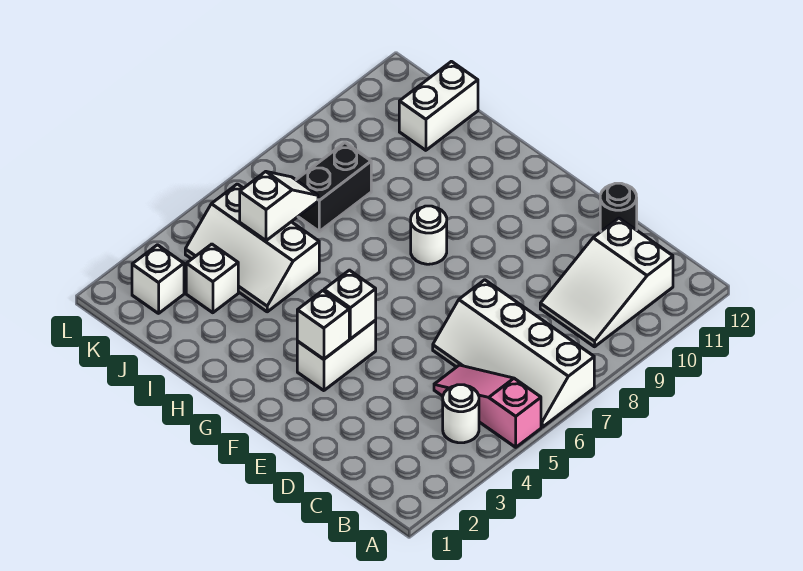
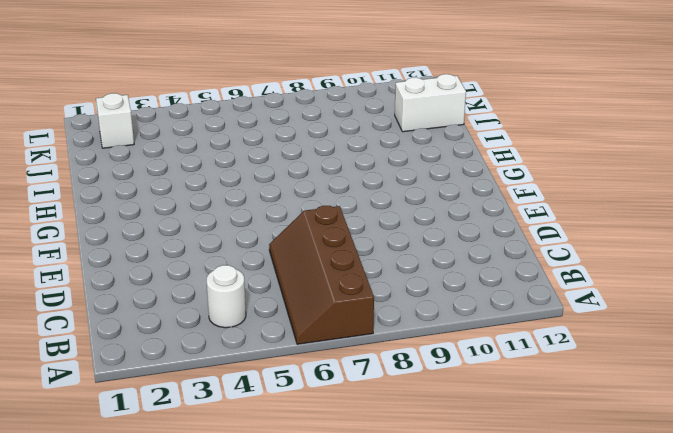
brown slope A6:D7 level 1 top 7 -> white slope A6:D7 level 1 top 7
none -> pink slope A5:C5 level 1 top A
none -> white slope B9:C11 level 1 top 11
none -> black round brick D12 level 1

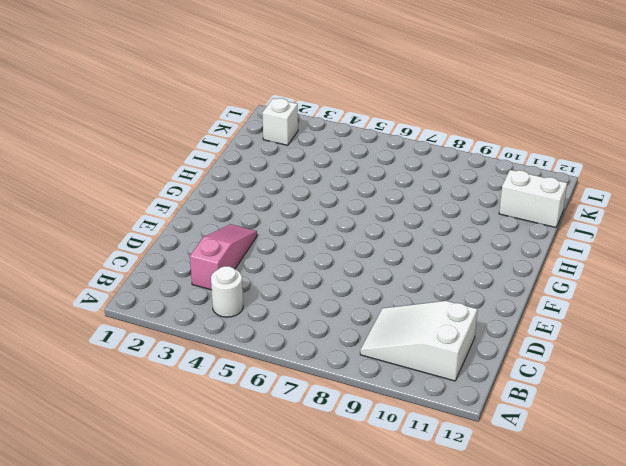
pink slope C3:E3 level 1 top C -> pink slope A5:C5 level 1 top A
none -> white slope A6:D7 level 1 top 7
none -> black round brick D12 level 1
none -> white brick F3:F4 level 1

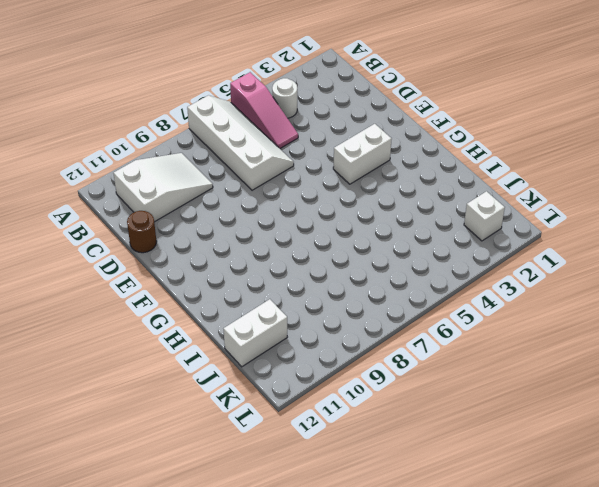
brown round brick D12 level 1 -> black round brick D12 level 1
none -> white round brick G8 level 1
none -> white slope I4:K5 level 1 top 5
none -> white brick J3 level 1

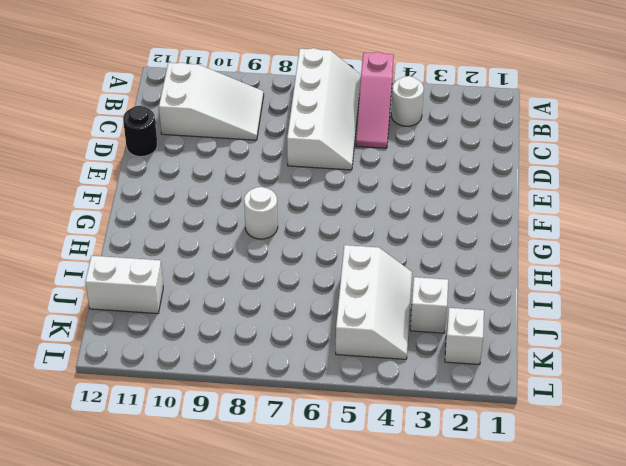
none -> white brick F3:F4 level 1
none -> black brick J7:J8 level 1
none -> white brick F3 level 2

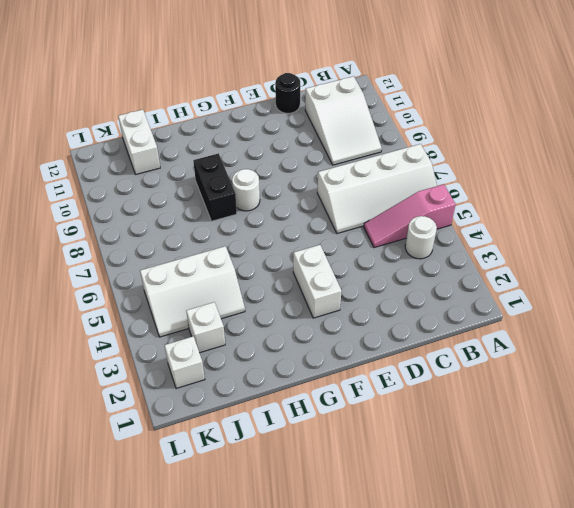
black brick H8:H9 level 1 -> black brick J7:J8 level 1
none -> white brick F3 level 2
none -> white brick F4 level 2
none -> white slope J5:J6 level 2 top 5

